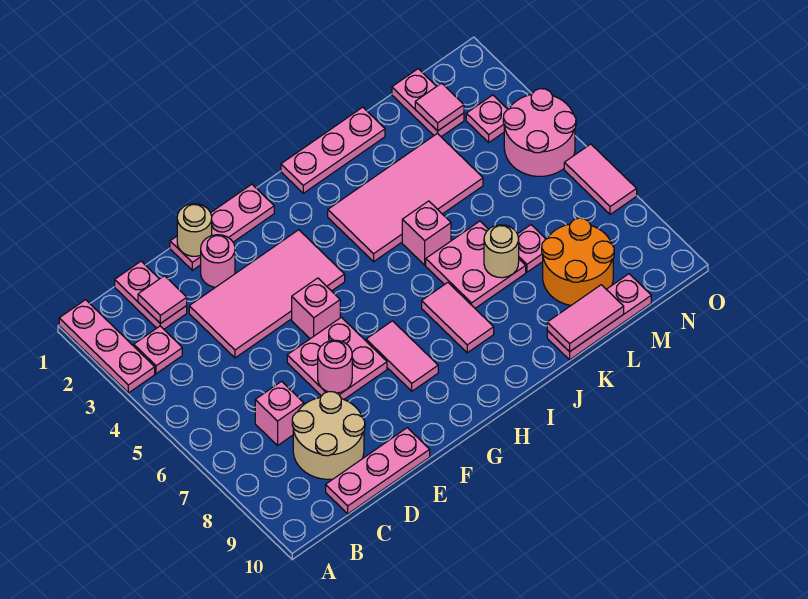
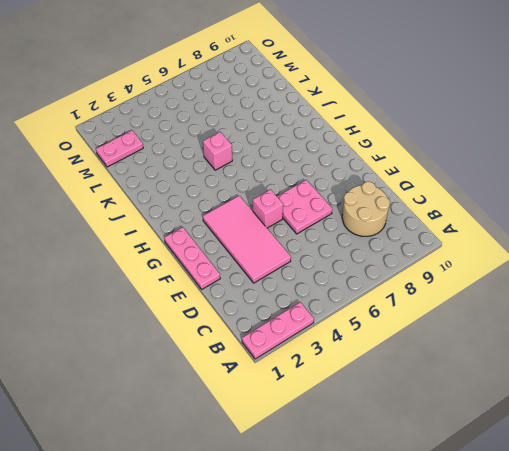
none -> pink plate B3 level 1
none -> pink plate C1:C2 level 1
none -> pink brick C7 level 1
none -> pink plate C10:E10 level 1

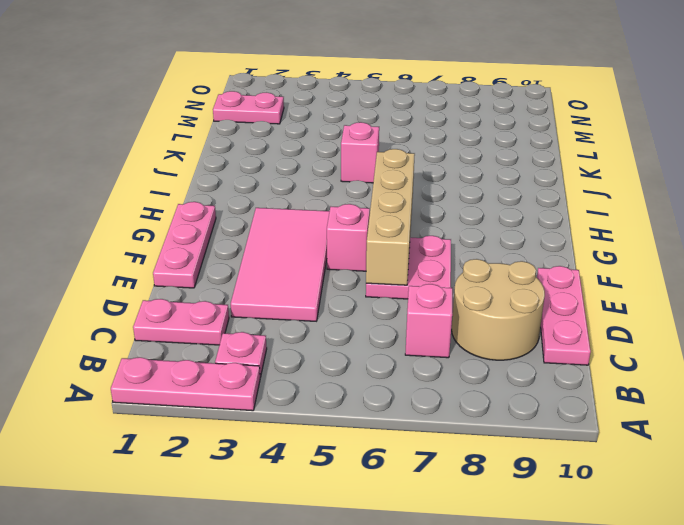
tan brick E6:H6 level 2 -> none
none -> pink round brick E2 level 1
none -> pink tile G7:G8 level 1
none -> pink plate I1:K1 level 1
none -> pink tile I3:L4 level 1

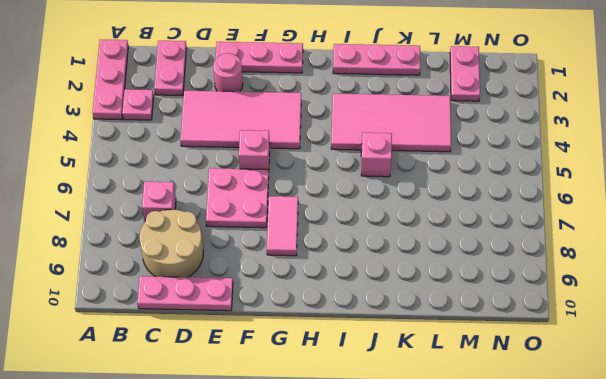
none -> pink tile I7:I8 level 1
none -> pink plate J6:K7 level 1
none -> pink plate K10:M10 level 1
none -> pink plate L7 level 1

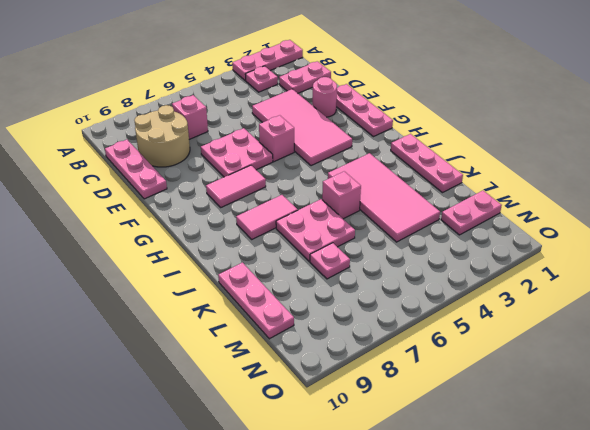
none -> orange round brick L8:M9 level 1
none -> pink plate N3 level 1
none -> pink round brick N4:O5 level 1
none -> pink tile O6:O7 level 1

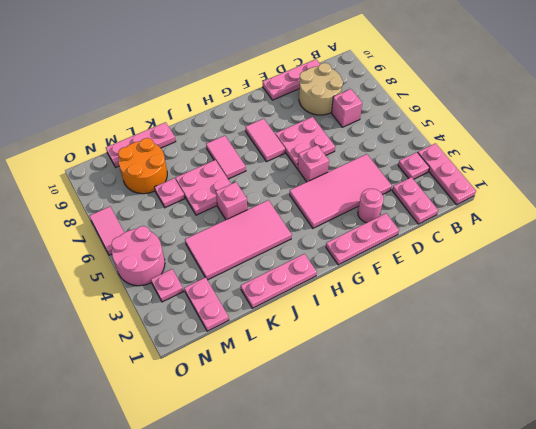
none -> pink tile C2 level 2
none -> tan round brick E1 level 2
none -> pink round brick E7 level 2
none -> tan round brick K7 level 2

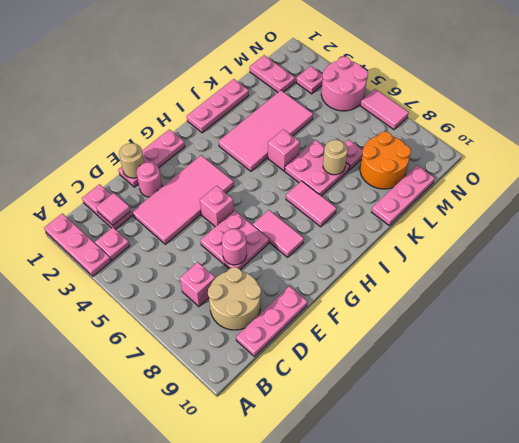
none -> pink tile K10:L10 level 2
none -> pink tile M2 level 2

